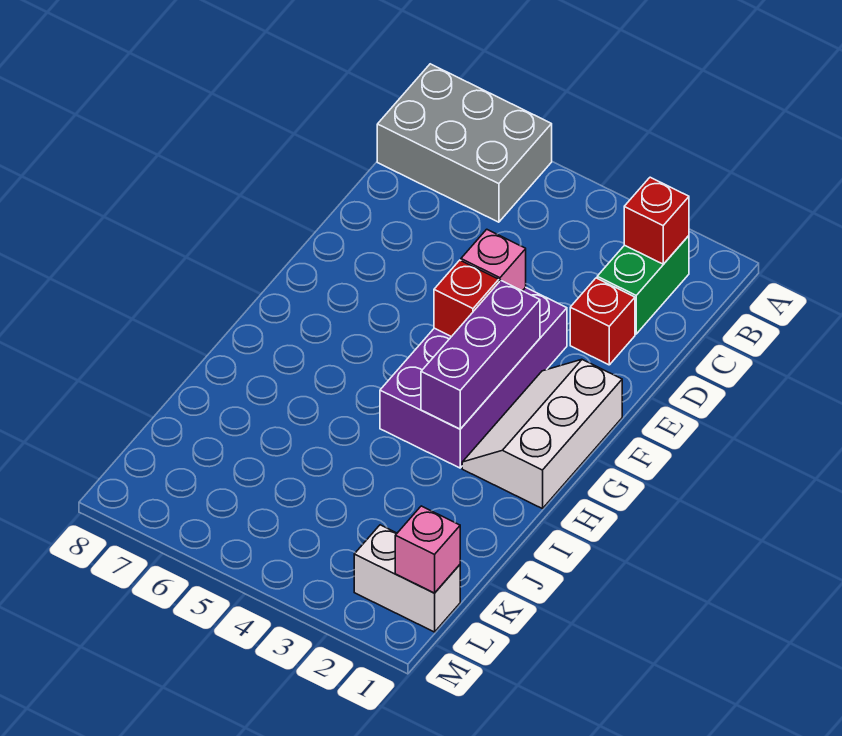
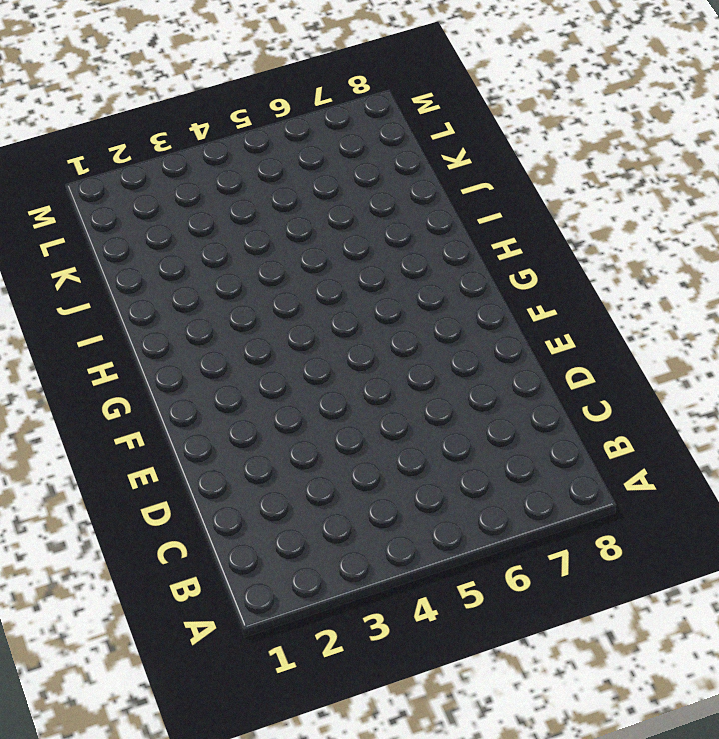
none -> grey brick A6:B8 level 1
none -> green brick B2:C2 level 1

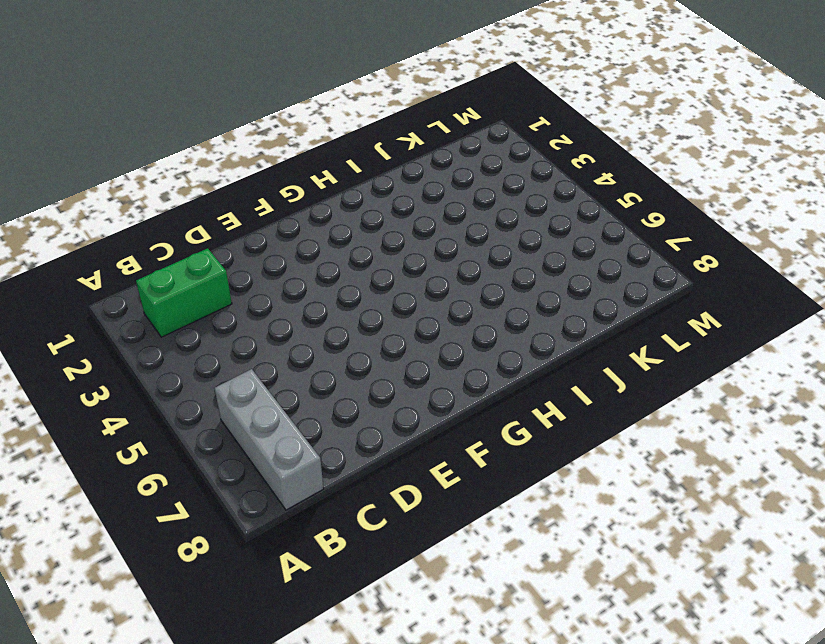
grey brick B6:B8 level 1 -> grey brick A6:B8 level 1
none -> red brick D2 level 1
none -> purple brick E3:H4 level 1

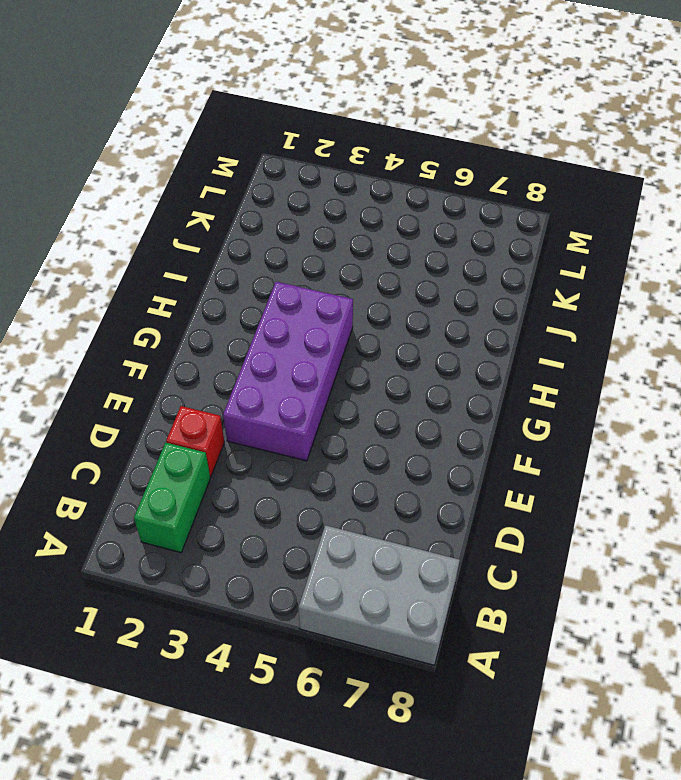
none -> white slope F1:H2 level 1 top 1
none -> white brick L1:L2 level 1

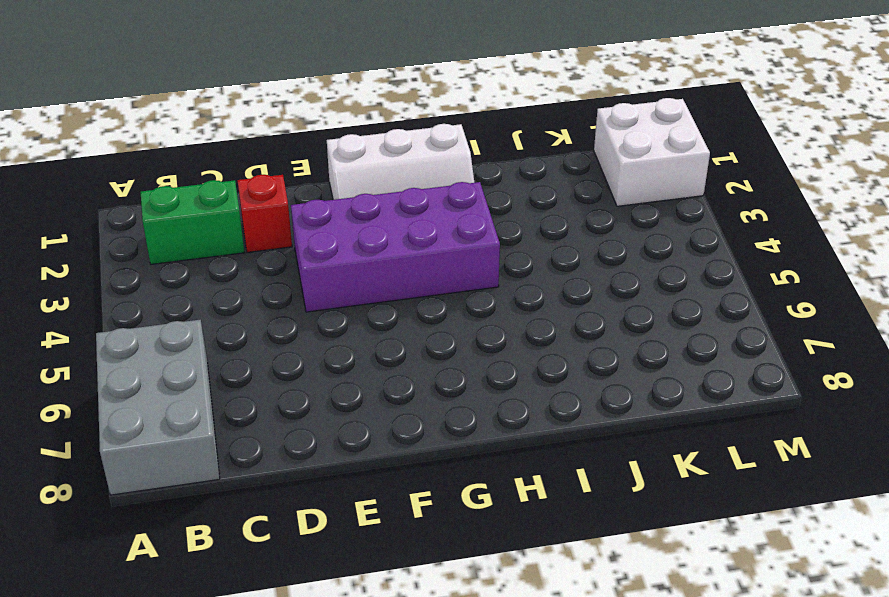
white brick L1:M2 level 1 -> white brick L1:L2 level 1
none -> red brick B2 level 2
none -> pink brick E4 level 2

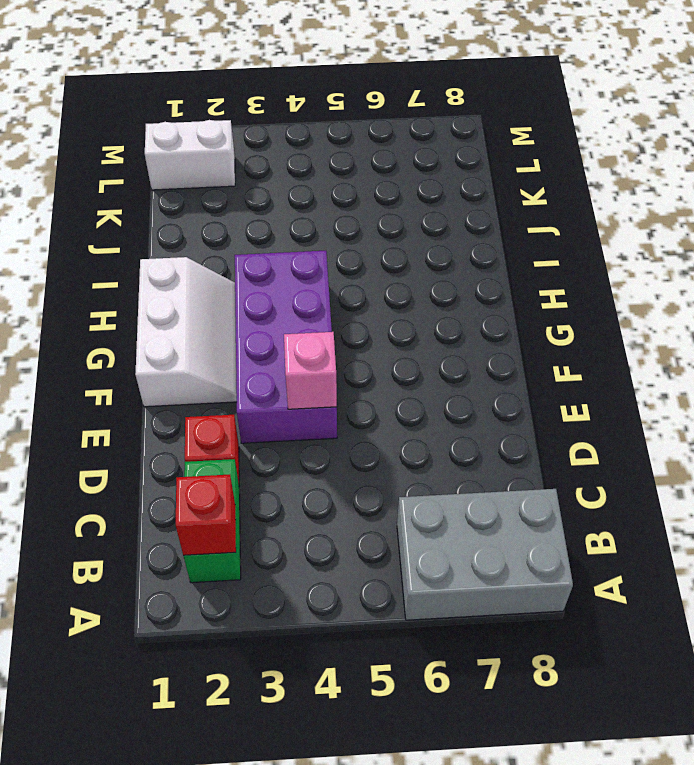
none -> purple brick F3:H3 level 2
none -> red brick F4 level 2

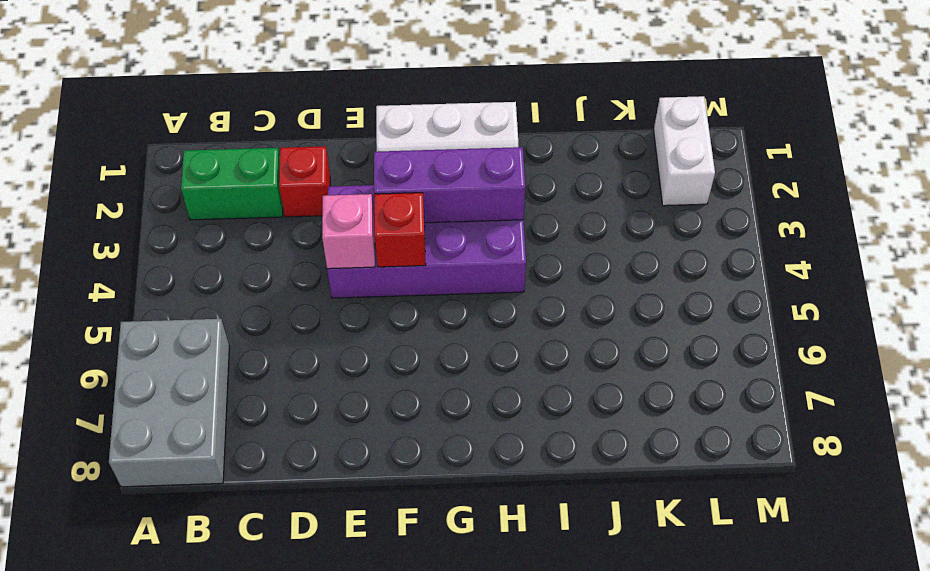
none -> red brick B2 level 2
none -> pink brick L1 level 2

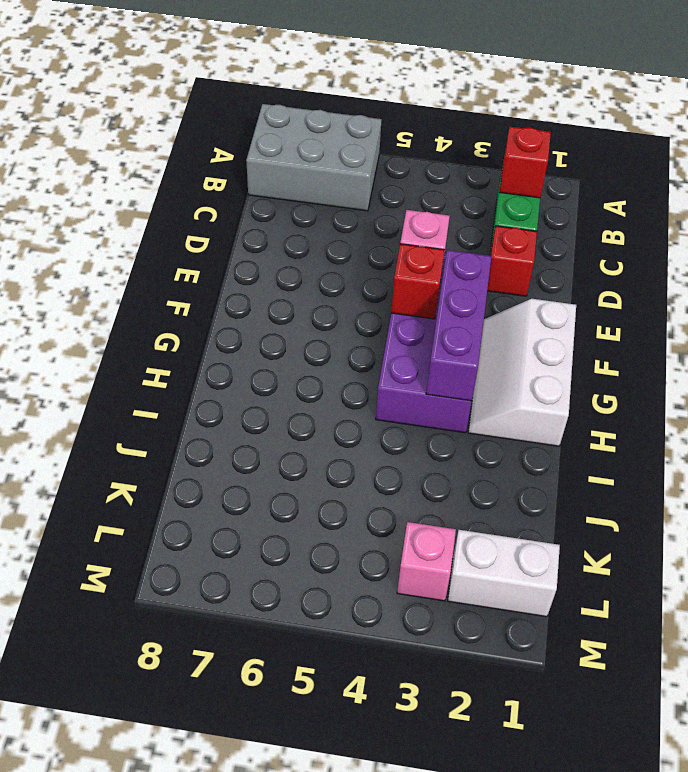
pink brick L3 level 1 -> pink brick L1 level 2

